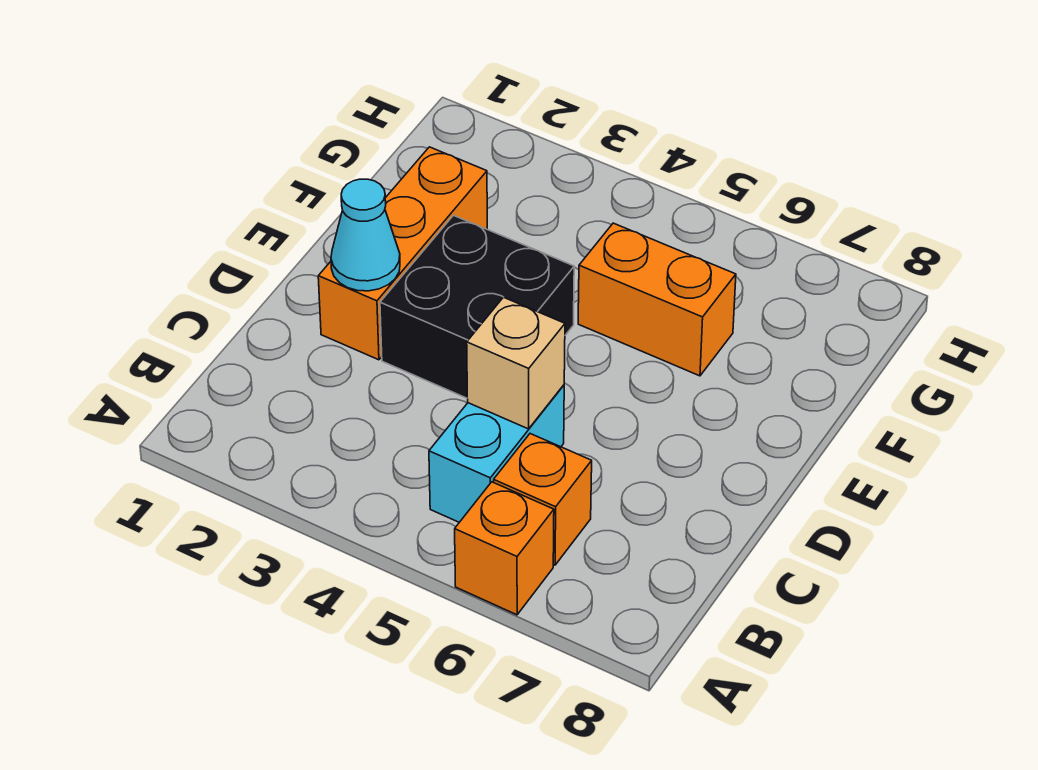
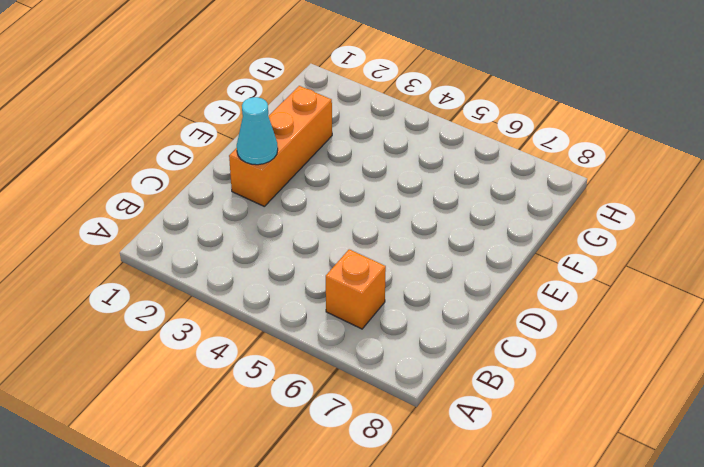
none -> orange brick A6 level 1
none -> cyan brick B5:C5 level 1

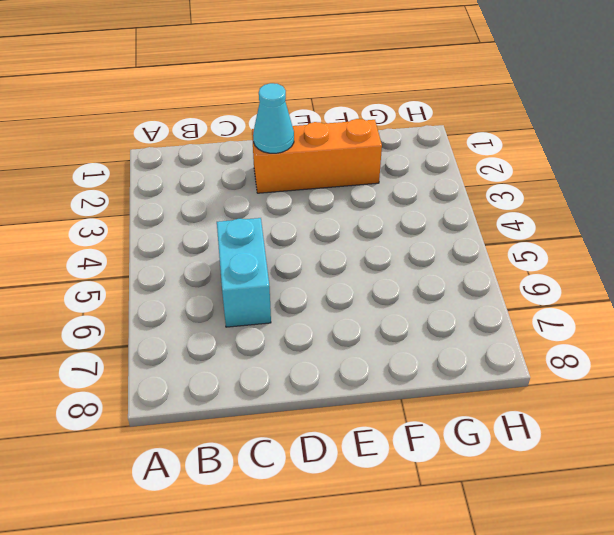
cyan brick C5:C6 level 1 -> cyan brick B5:C5 level 1
none -> orange brick A6 level 1
none -> orange brick B6 level 1

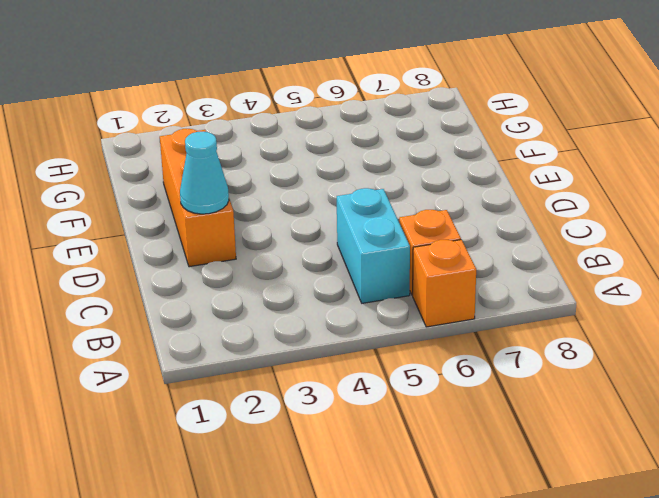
none -> black brick D3:E4 level 1
none -> orange brick F5:F6 level 1

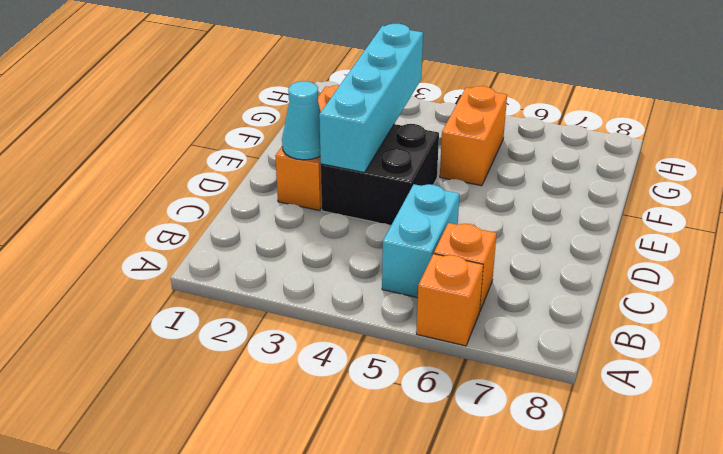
cyan brick D3:G3 level 2 -> none
orange brick F5:G5 level 1 -> orange brick F5:F6 level 1
none -> tan brick C5 level 2

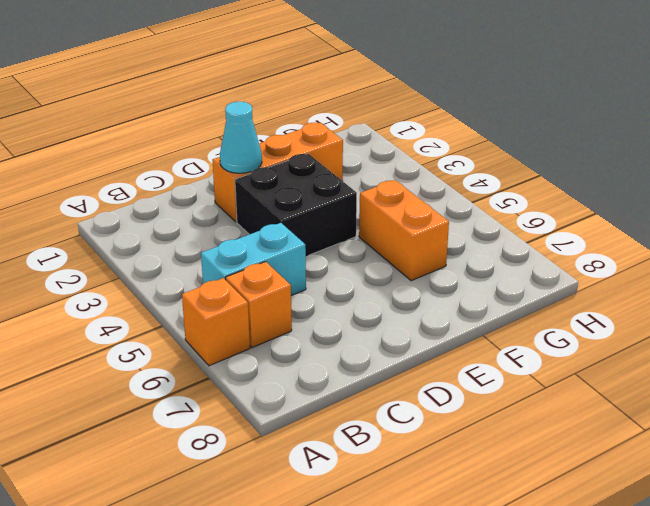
none -> tan brick C5 level 2

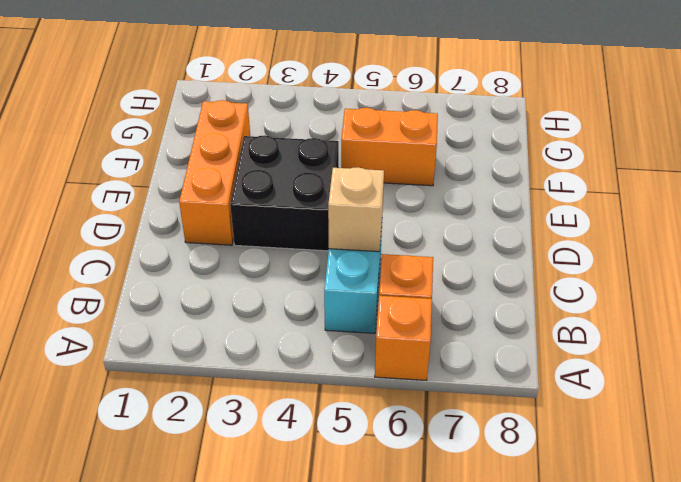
none -> cyan cone D2 level 2

